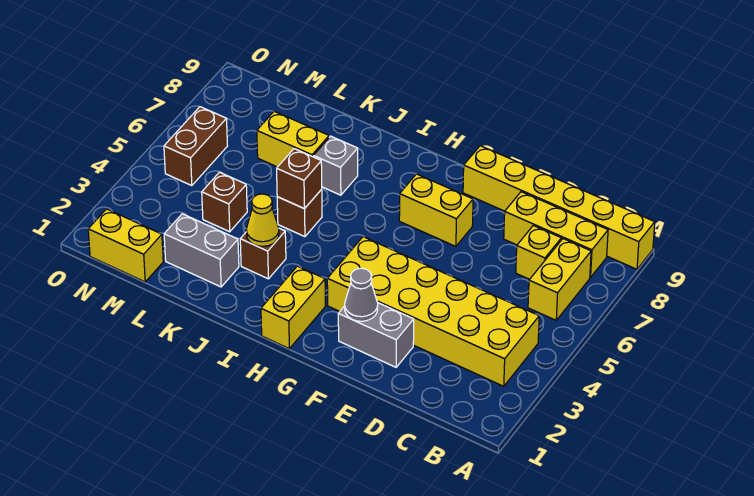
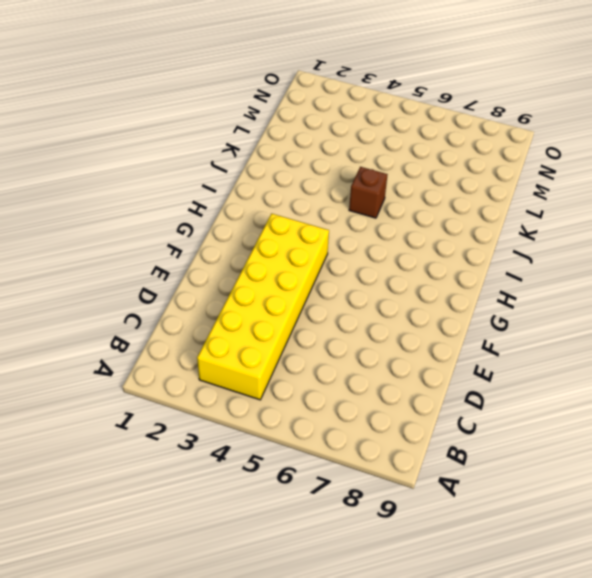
none -> yellow brick A9:F9 level 1
none -> yellow brick B6:B7 level 1
none -> yellow brick B8:D8 level 1

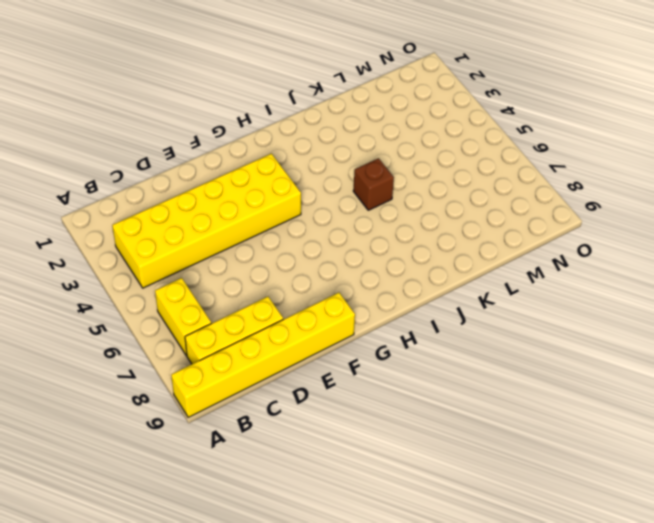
none -> yellow brick C7 level 1
none -> grey brick E2:F2 level 1
none -> yellow brick F7:G7 level 1

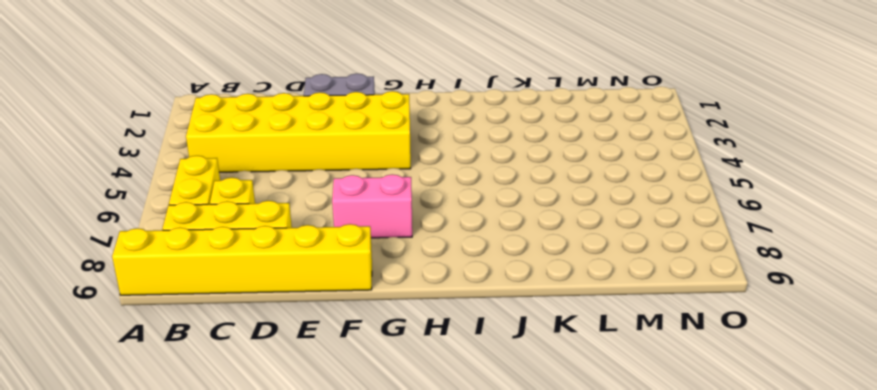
pink brick F7:G7 level 1 -> yellow brick F7:G7 level 1
none -> yellow brick H1:H2 level 1
none -> brown brick J3 level 1
none -> brown brick J5 level 1

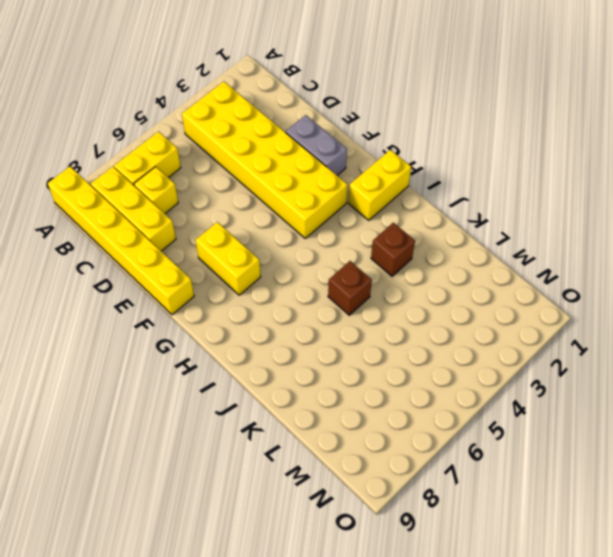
none -> grey brick J7 level 1
none -> grey brick K2:L2 level 1
none -> yellow brick K7:L7 level 1

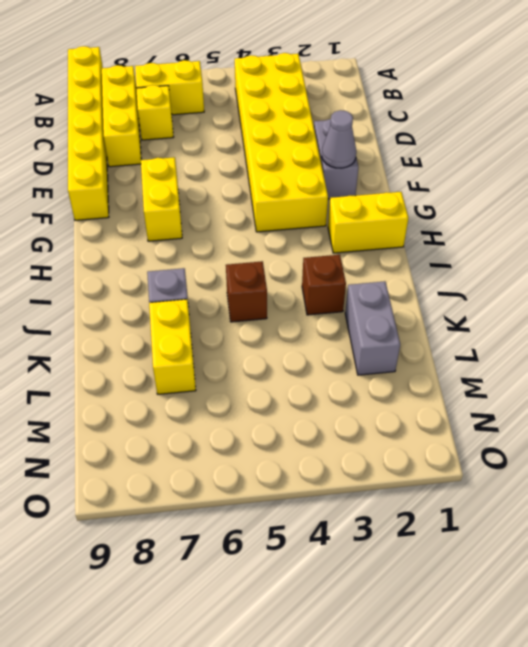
none -> brown brick L4 level 1
none -> yellow brick M1:N1 level 1
none -> brown brick N5:N6 level 1

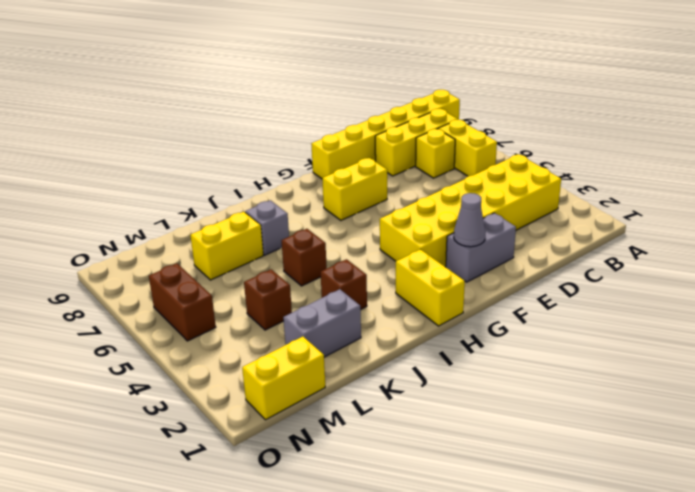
none -> yellow cone J3 level 2
none -> brown brick J5 level 2

